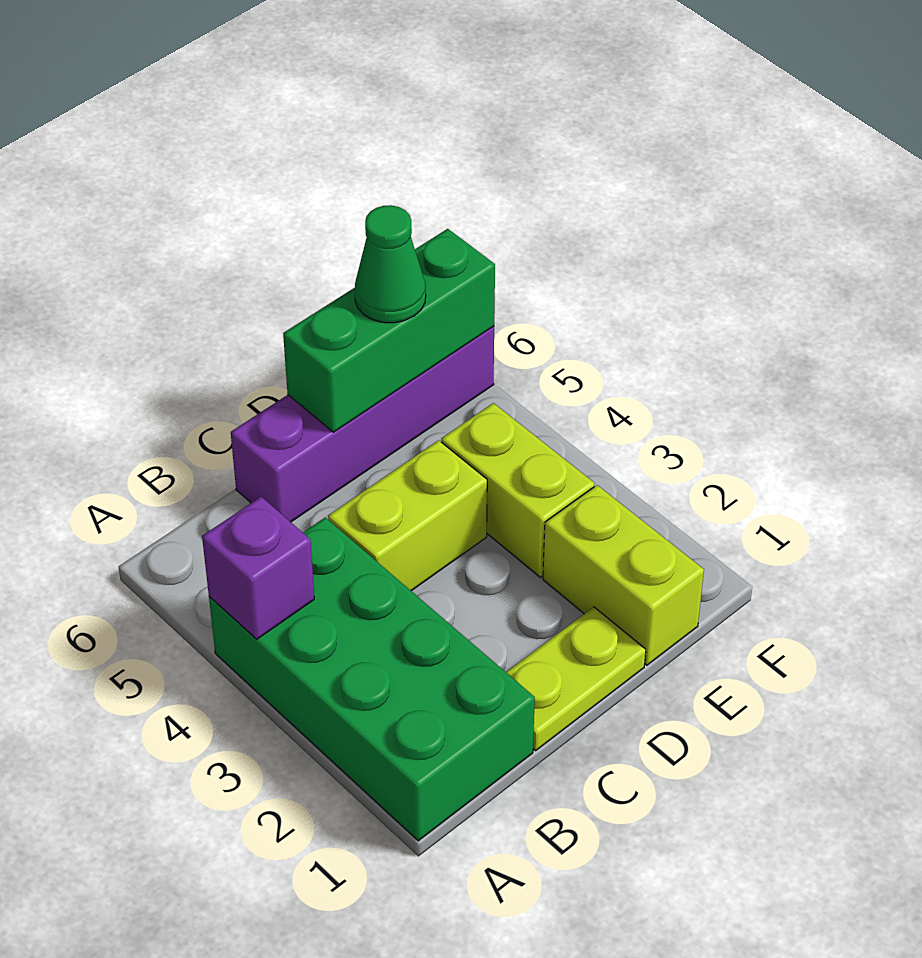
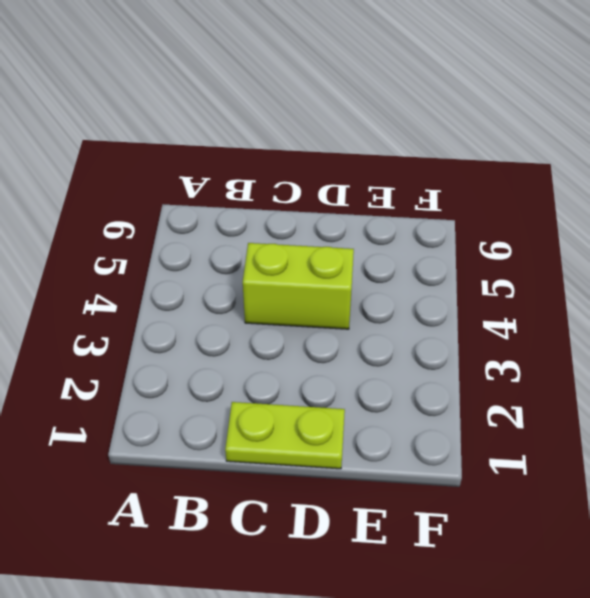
none -> green brick A1:B4 level 1
none -> purple brick C6:F6 level 1

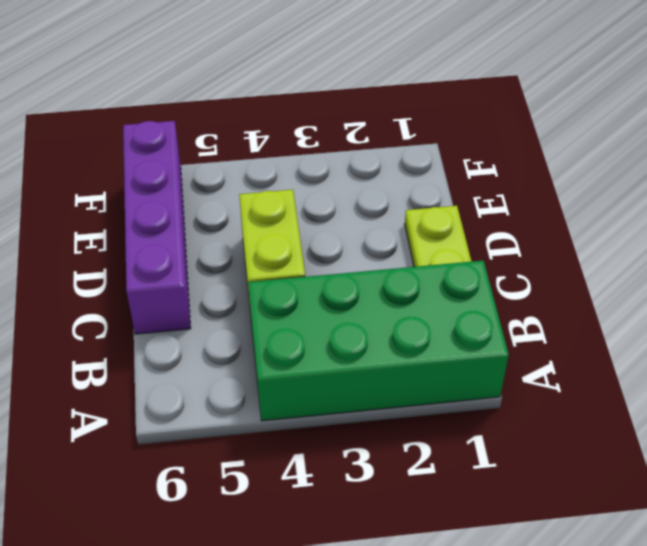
none -> lime brick E1:E2 level 1
none -> lime brick E3:E4 level 1

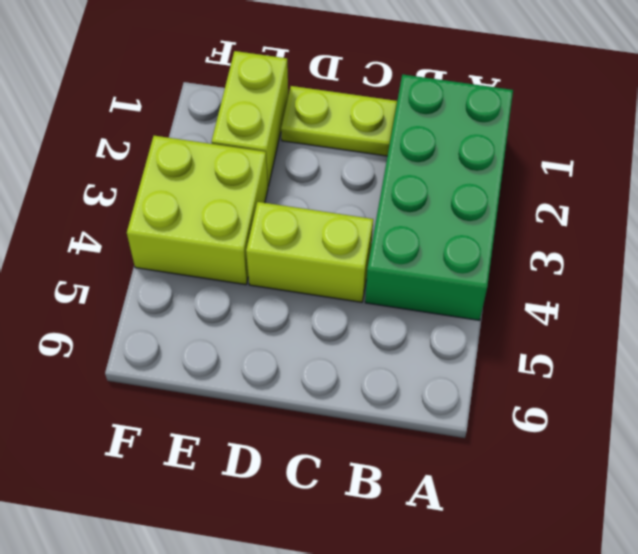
lime brick E3:F4 level 1 -> lime brick E3:E4 level 1
none -> purple brick C6:F6 level 1
none -> purple brick A4 level 2

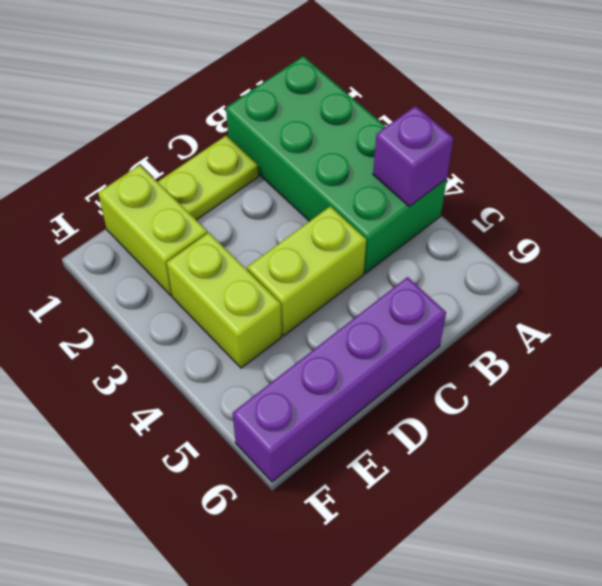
none -> green brick D6:F6 level 2
none -> green cone E6 level 3

